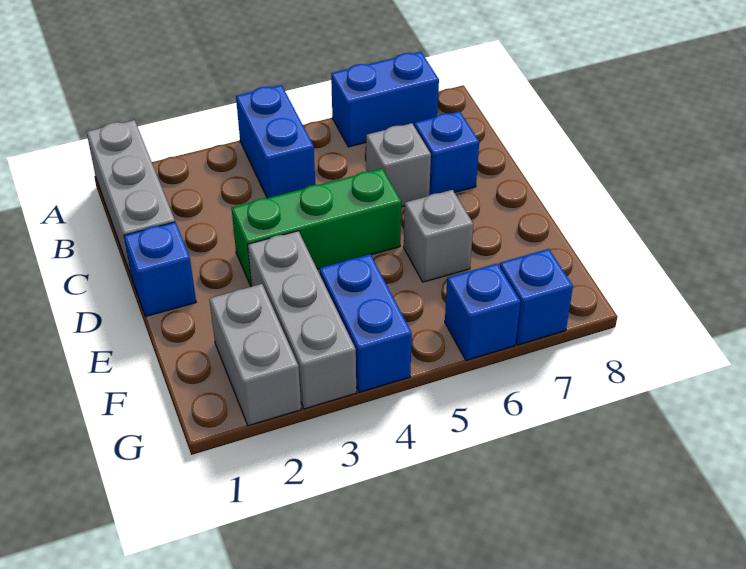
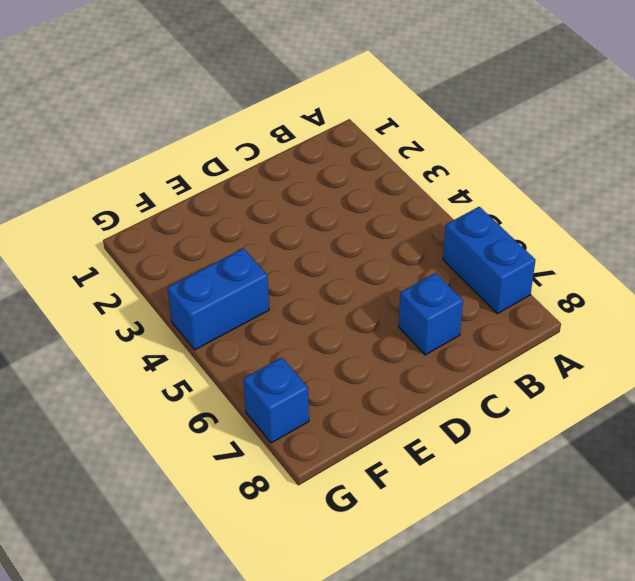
none -> grey brick A1:C1 level 1
none -> blue brick A4:B4 level 1
none -> grey brick C6 level 1

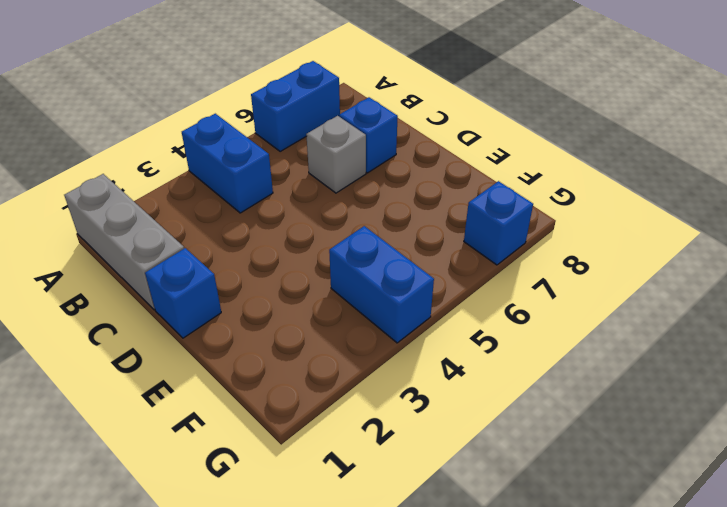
none -> green brick D3:D5 level 1
none -> grey brick E3:G3 level 1
none -> grey brick E6 level 1

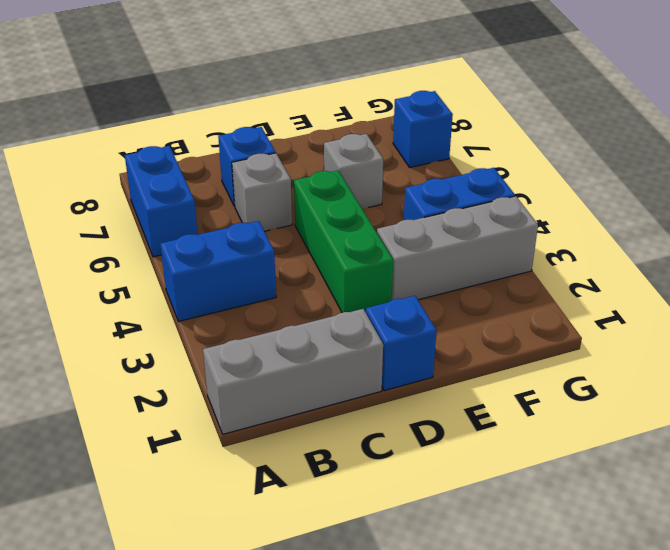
none -> grey brick F2:G2 level 1
none -> blue brick G6 level 1

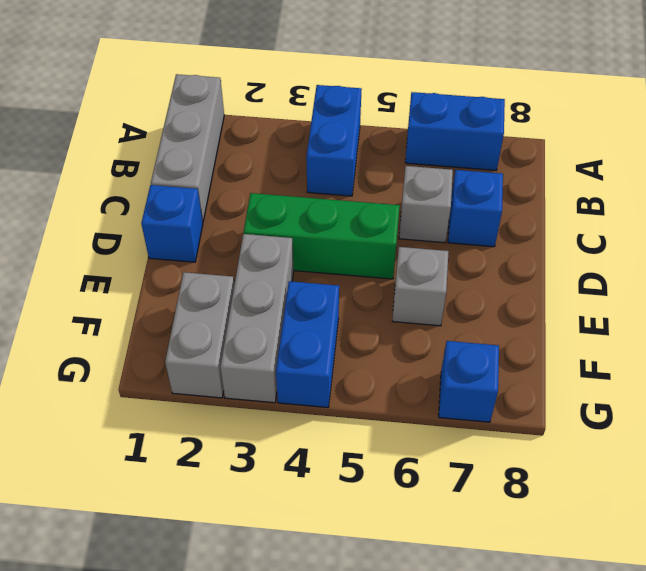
none -> blue brick G6 level 1

